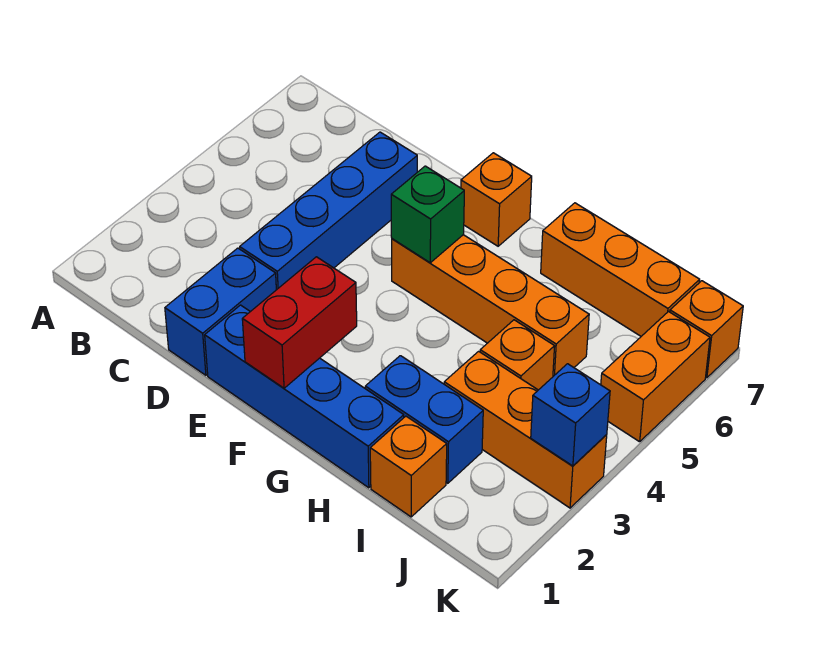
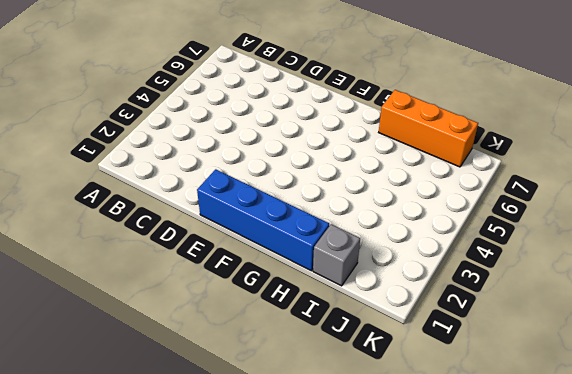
grey brick I1 level 1 -> orange brick I1 level 1
none -> blue brick D1:D2 level 1
none -> blue brick D3:D6 level 1
none -> orange brick F5:I5 level 1

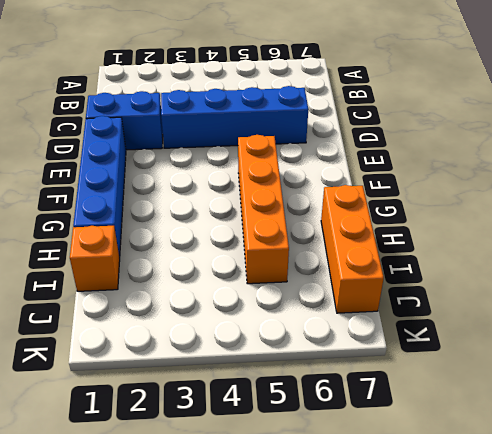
none -> orange brick F7 level 1
none -> blue brick H2:I2 level 1
none -> orange brick I3:K3 level 1

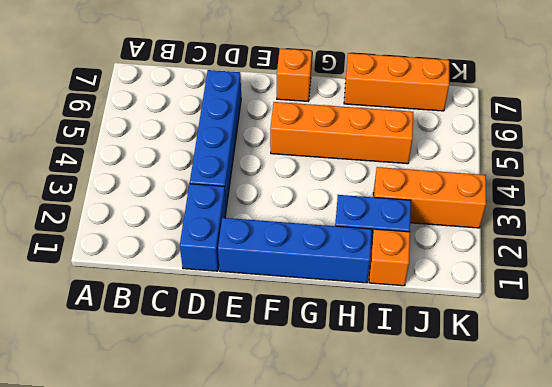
none -> orange brick I4 level 1
none -> orange brick K5:K6 level 1
none -> orange brick K7 level 1

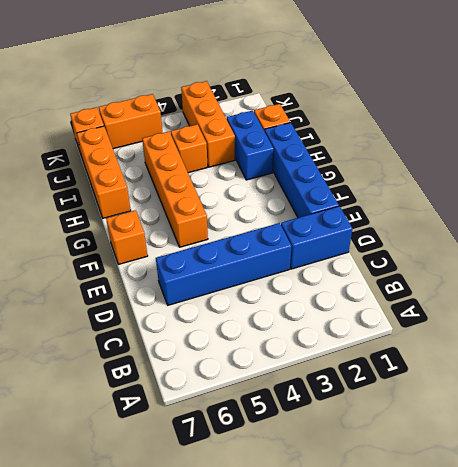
none -> red brick F1:F2 level 2
none -> green brick F5 level 2
none -> blue brick K3 level 2

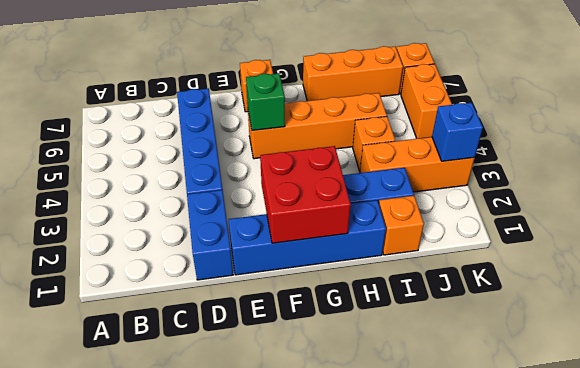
red brick F1:G2 level 2 -> red brick F1:F2 level 2

